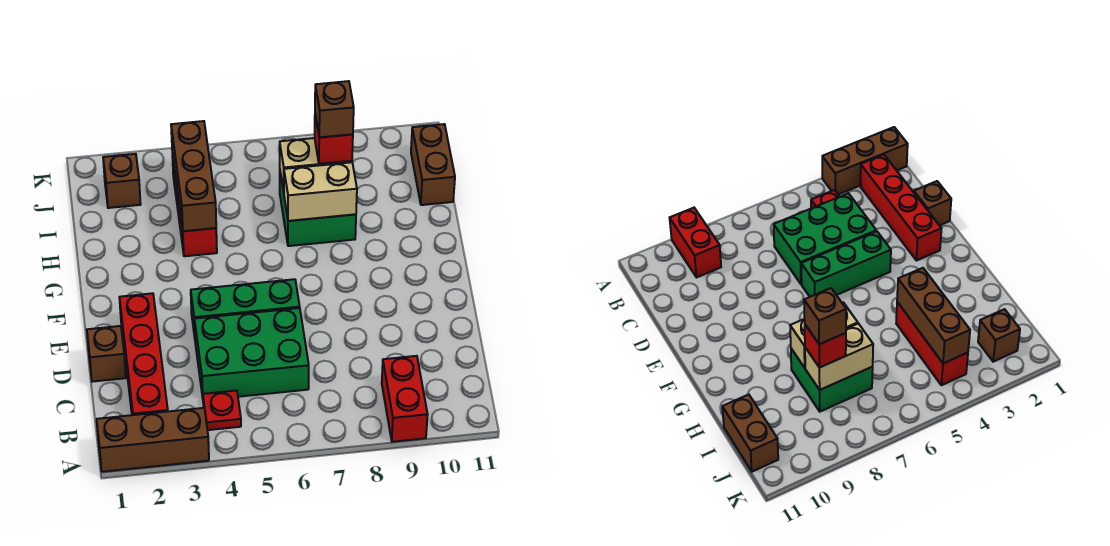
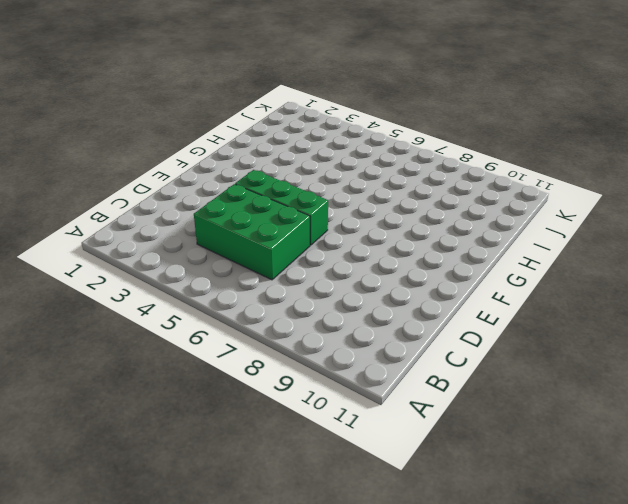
none -> brown brick A1:A3 level 1
none -> red brick A9:B9 level 1
none -> red brick B2:E2 level 1

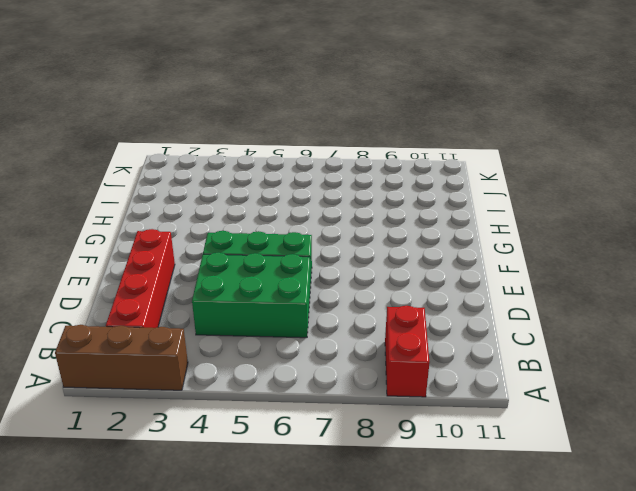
none -> red plate B4 level 1
none -> brown brick D1 level 1
none -> red brick H4:J4 level 1

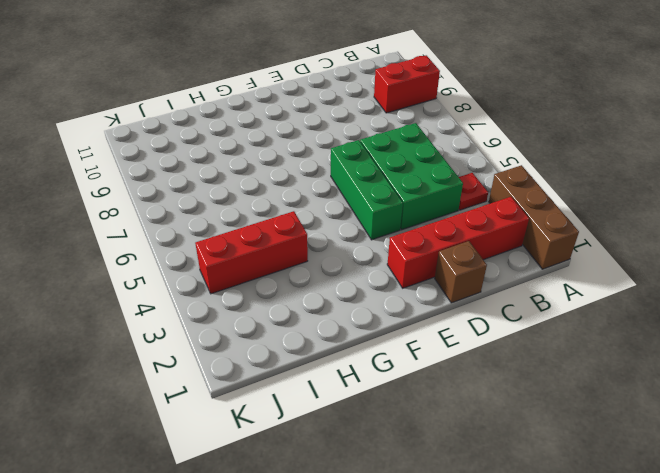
none -> green brick H7:I8 level 1
none -> brown brick I11:J11 level 1
none -> brown brick J2 level 1

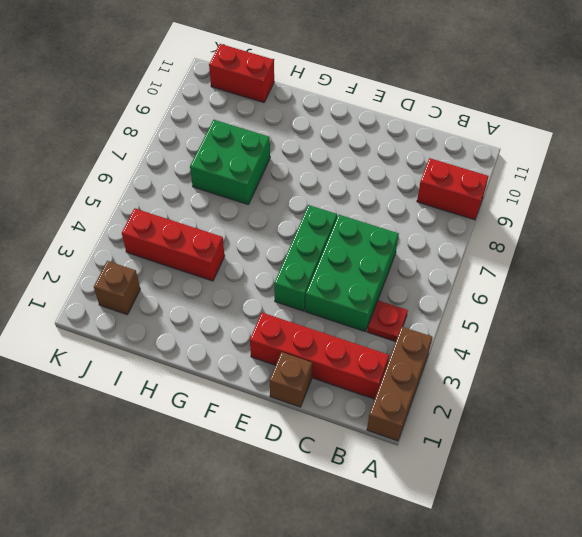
red brick I11:J11 level 1 -> brown brick I11:J11 level 1
none -> brown brick H4:J4 level 2
none -> tan brick H7:H8 level 2
none -> tan brick I7:I8 level 2

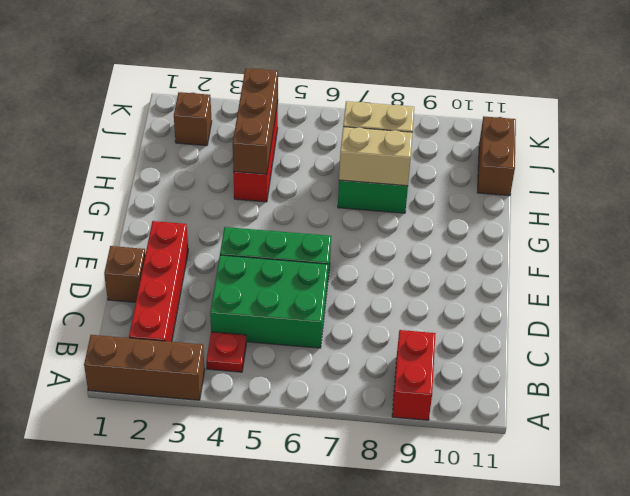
none -> red brick I8 level 3
none -> brown brick I8 level 4

